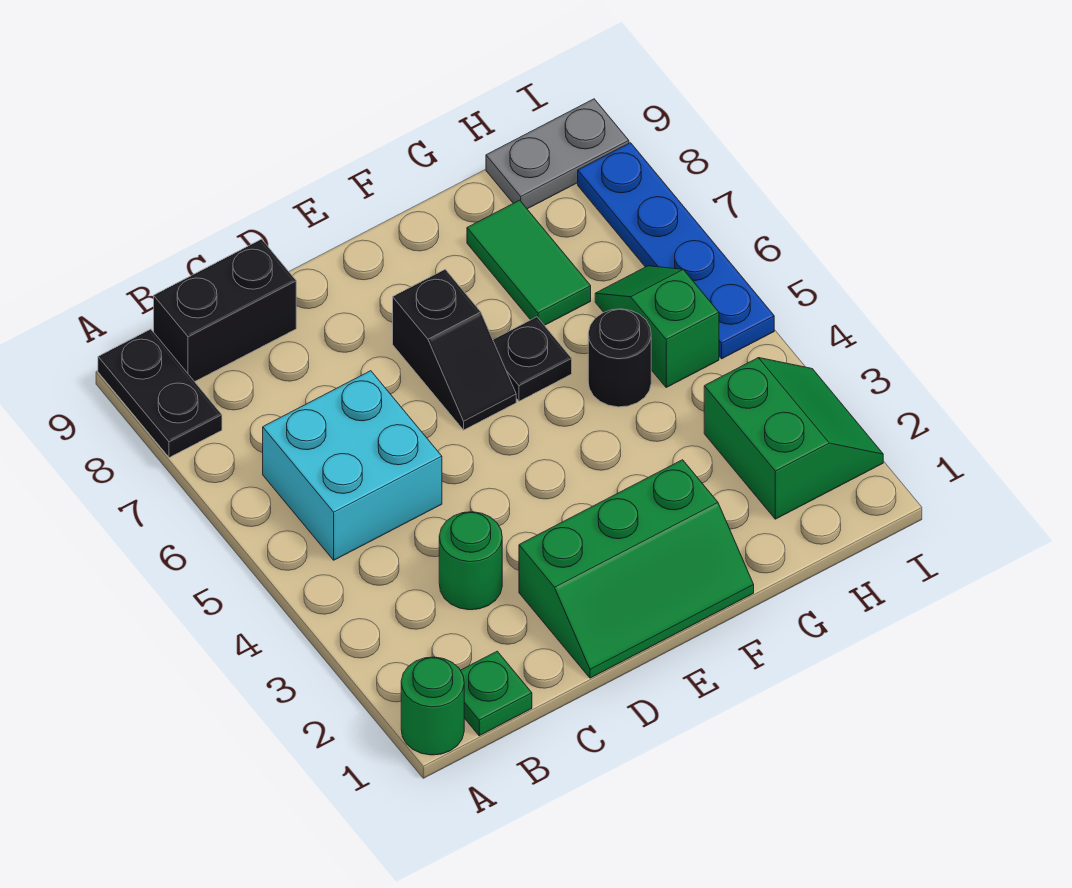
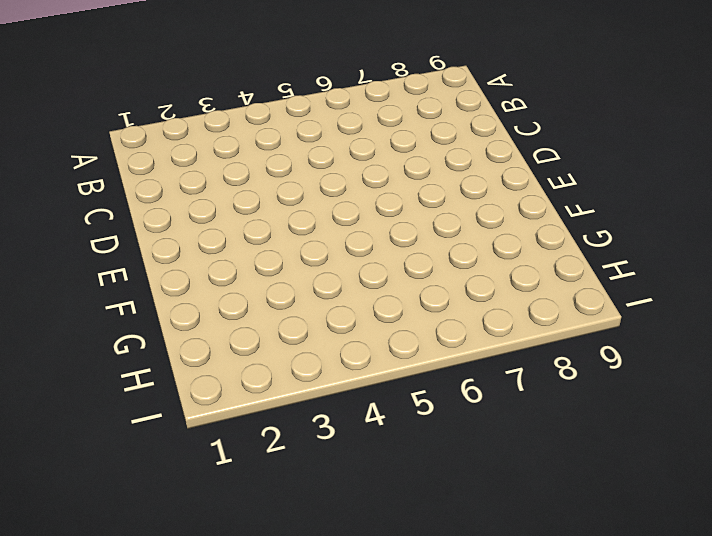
none -> green round brick A1 level 1
none -> black plate A8:A9 level 1
none -> green plate B1 level 1

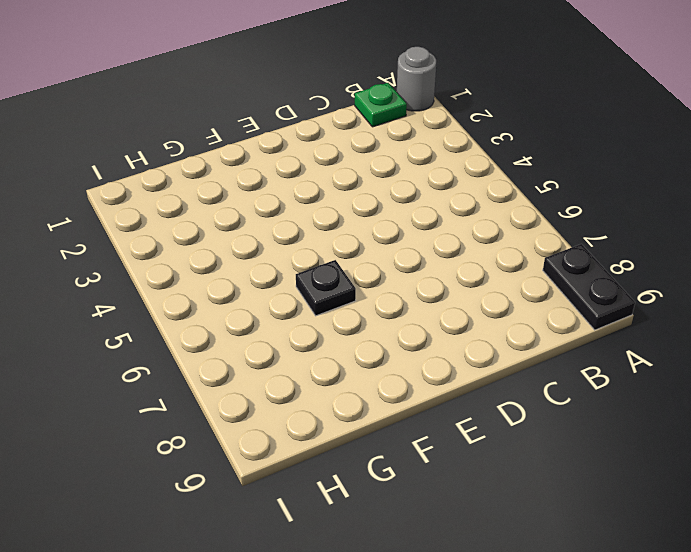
grey round brick A1 level 1 -> green round brick A1 level 1
none -> cyan brick B5:C6 level 1
none -> black brick B9:C9 level 1
none -> green round brick C3 level 1

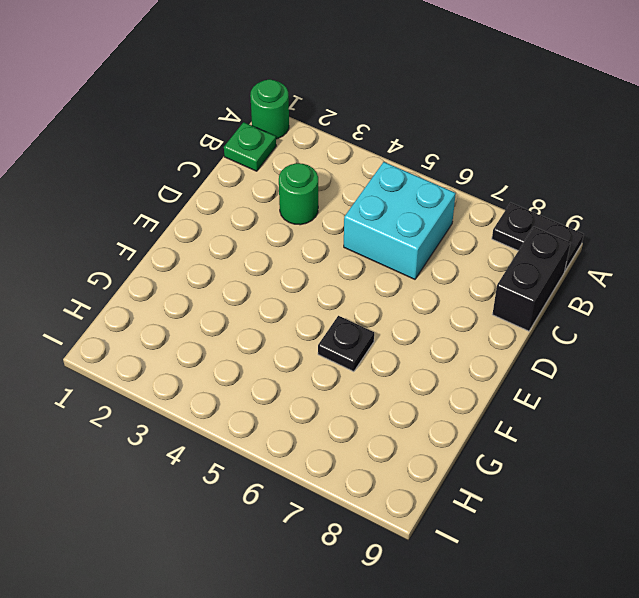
none -> green slope D1:F2 level 1 top 2
none -> black slope E6:E7 level 1 top 7
none -> black round brick G5 level 1

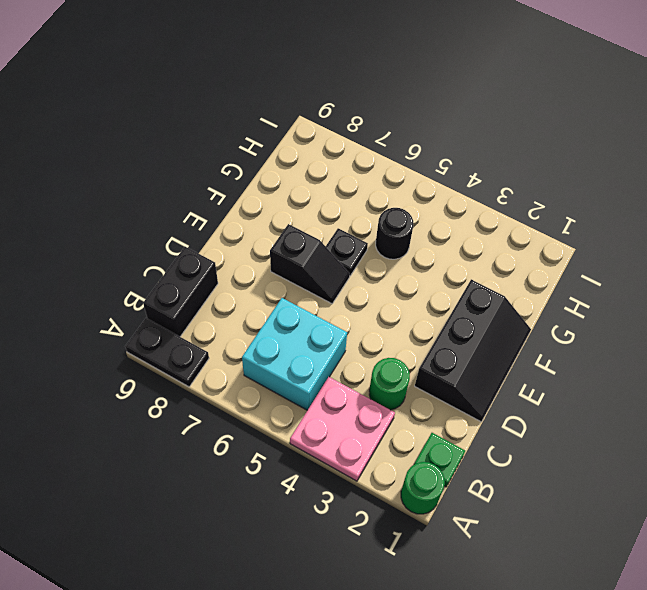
pink plate A3:B4 level 1 -> none
black slope D1:F2 level 1 top 2 -> green slope D1:F2 level 1 top 2
none -> green tile G7:G8 level 1
none -> green slope H2:I3 level 1 top H
none -> green slope H5:H6 level 1 top 5

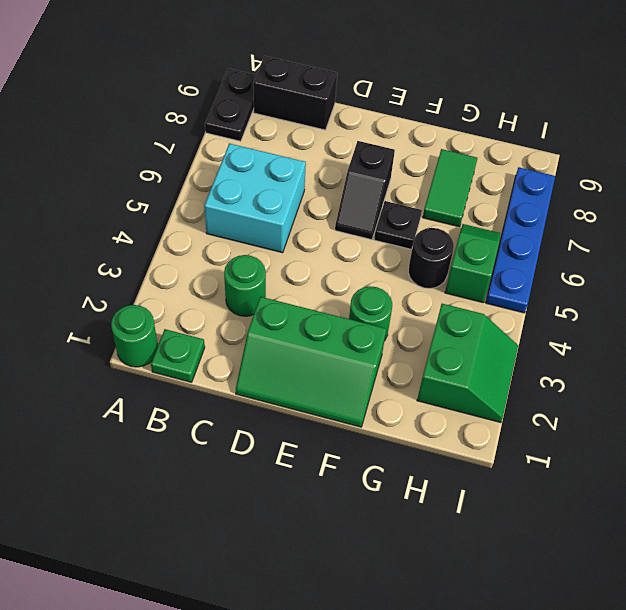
green round brick F3 level 1 -> none
none -> grey plate H9:I9 level 1

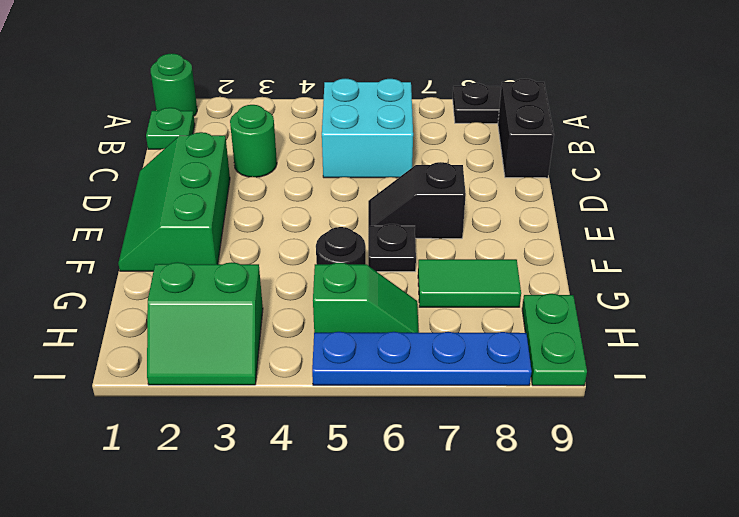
green plate H9:I9 level 1 -> grey plate H9:I9 level 1

